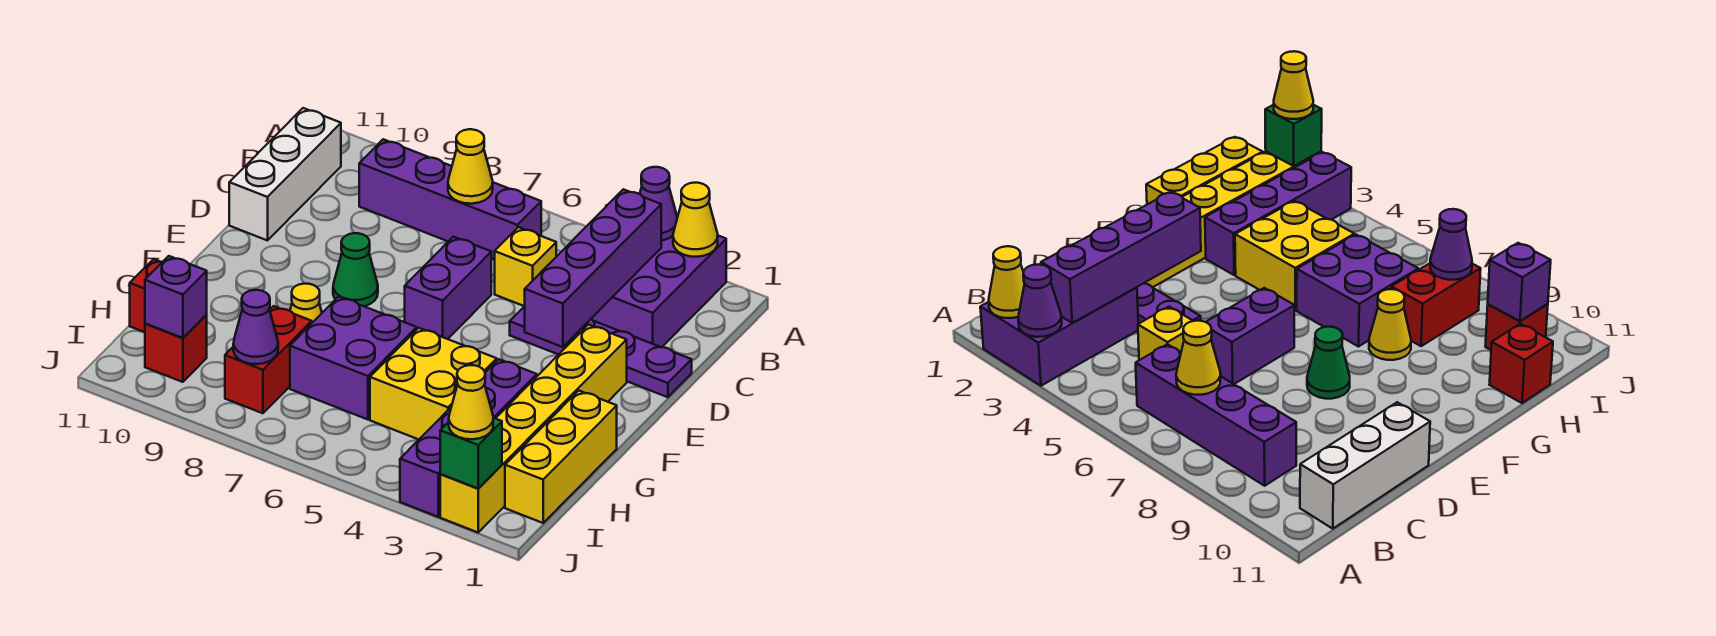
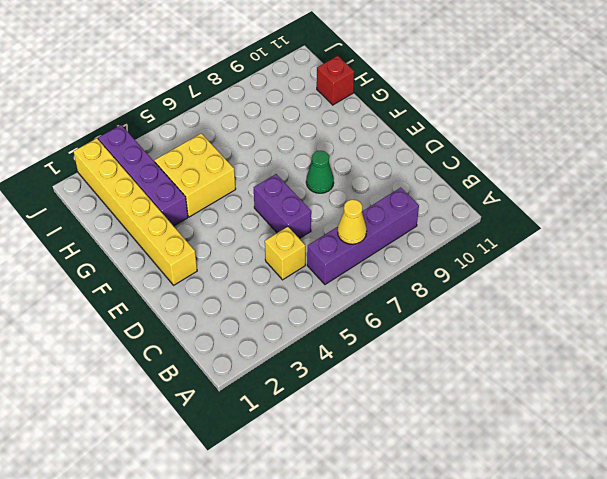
none -> purple brick A2:C3 level 1
none -> white brick B11:D11 level 1
none -> purple plate D1:D4 level 1

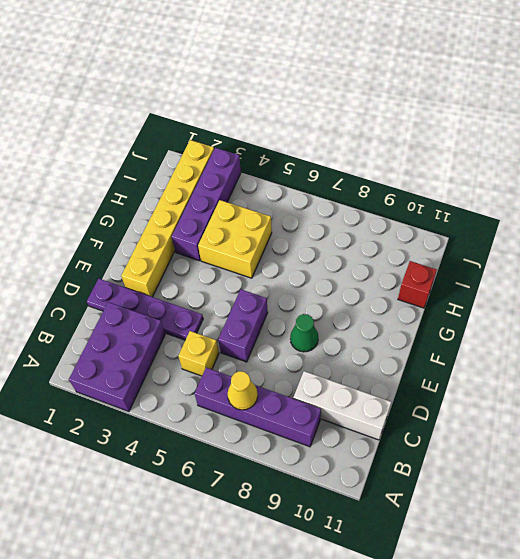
white brick C9:C11 level 1 -> white brick B11:D11 level 1
none -> yellow brick G1:I1 level 1
none -> purple brick G6:H7 level 1
none -> yellow cone G8 level 1

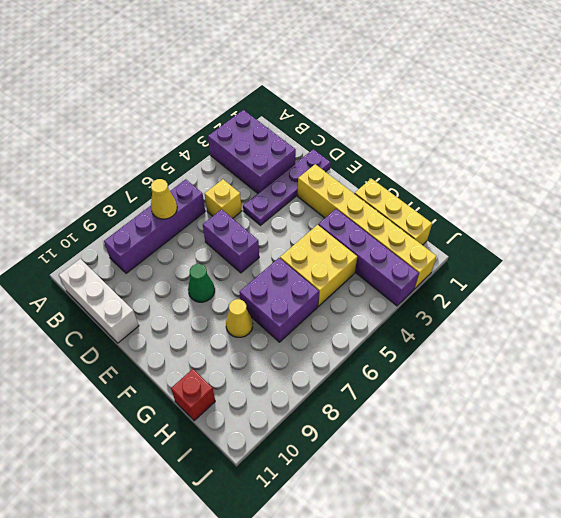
none -> red brick H8:I8 level 1
none -> red brick I10 level 1
none -> yellow cone A2 level 2

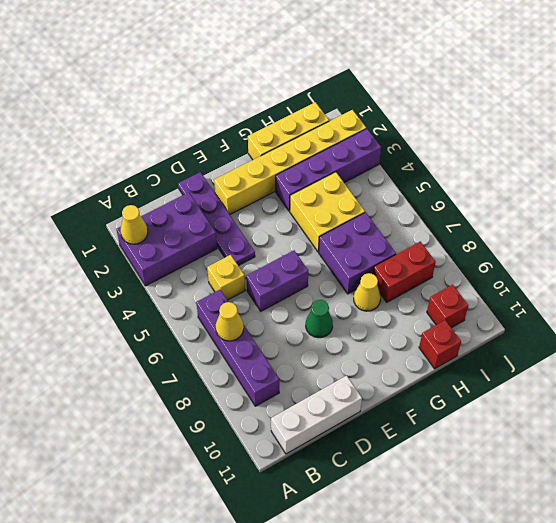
none -> purple cone A3 level 2
none -> purple brick B3:E3 level 2
none -> purple cone I8 level 2

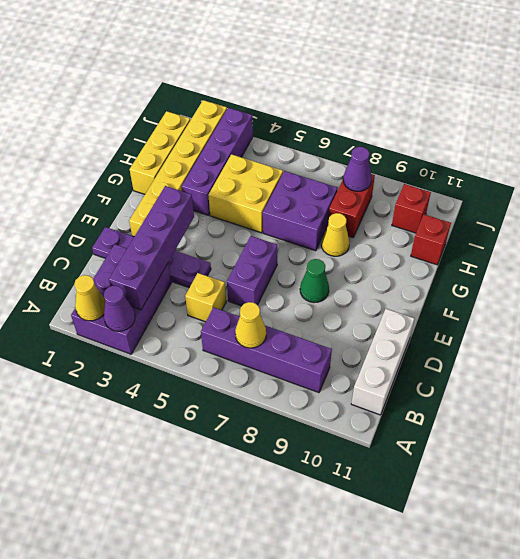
none -> purple brick I10 level 2
none -> green brick J2 level 2
none -> yellow cone J2 level 3

